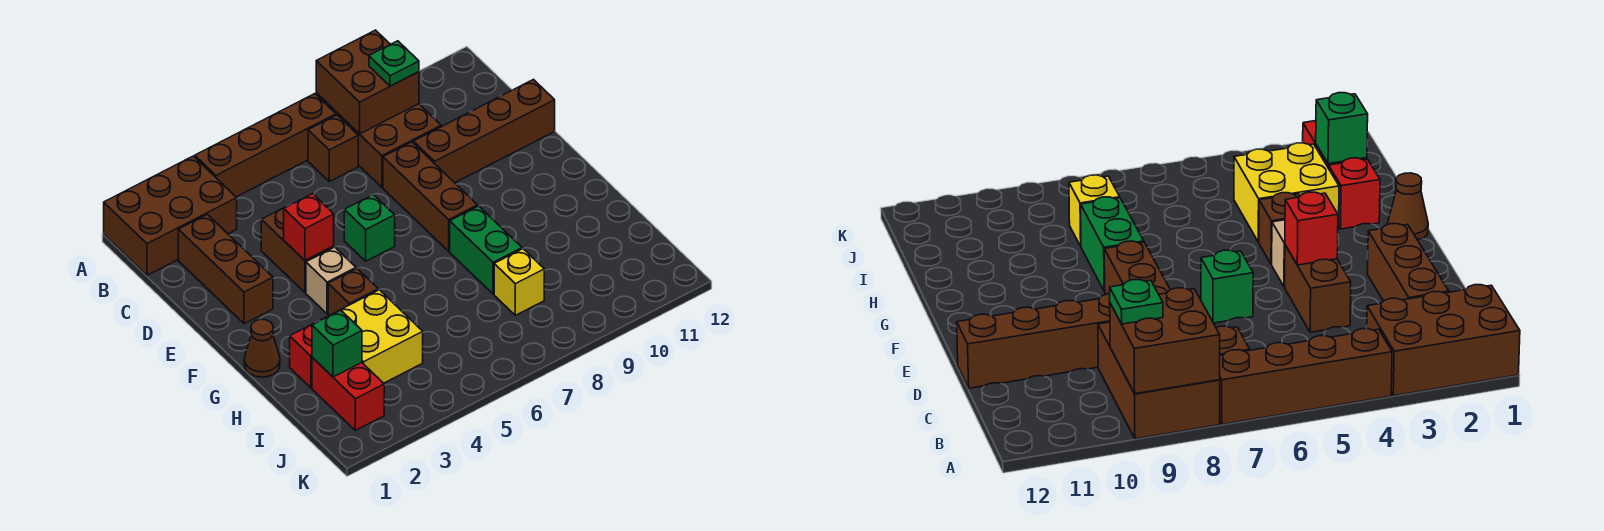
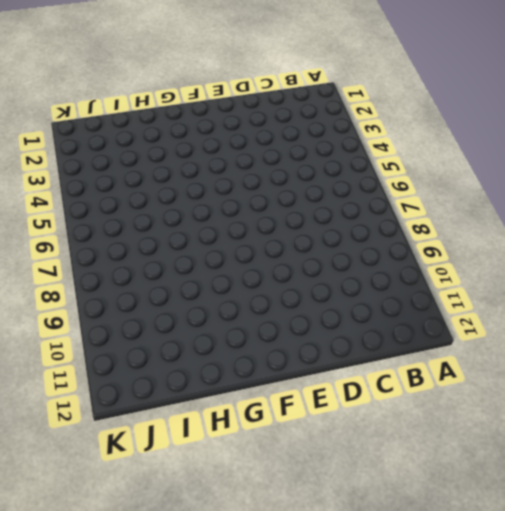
none -> brown brick A1:B3 level 1
none -> brown brick A4:A7 level 1
none -> brown brick A8:C9 level 1

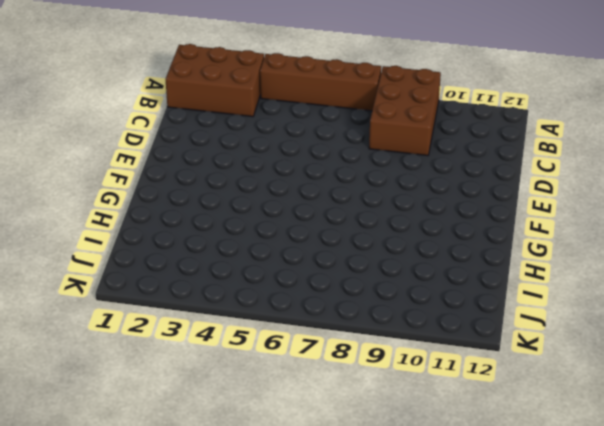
none -> brown brick B7 level 1
none -> brown brick C2:E2 level 1
none -> brown brick D4:E4 level 1

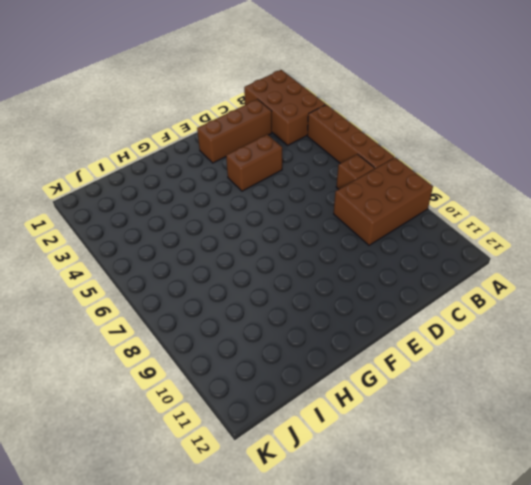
none -> brown brick D8:F8 level 1
none -> brown brick D9:D12 level 1
none -> green brick E6 level 1

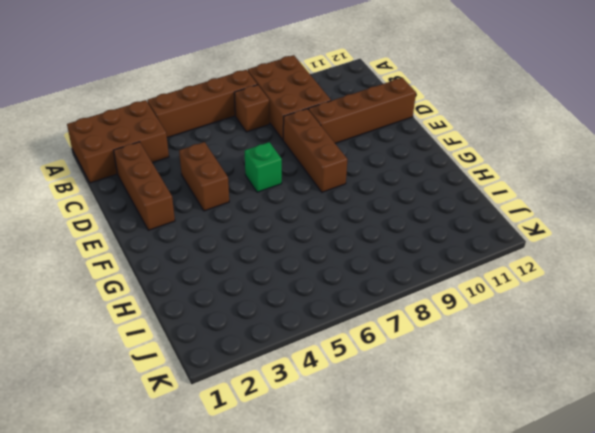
none -> tan brick F4 level 1
none -> brown cone G1 level 1
none -> brown brick G4 level 1

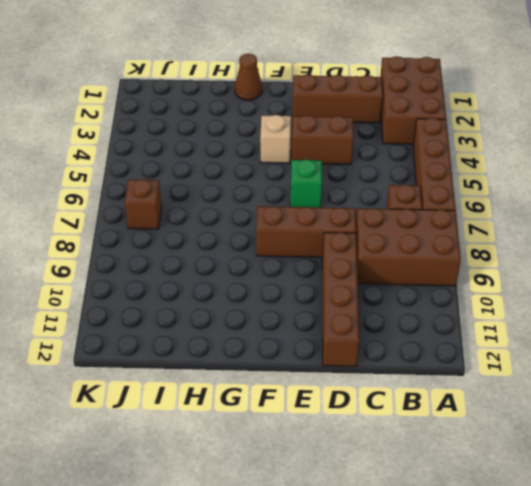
brown brick J7 level 1 -> brown brick G4 level 1
none -> green brick G8:H8 level 1
none -> red brick H2 level 1
none -> yellow brick H3:I4 level 1

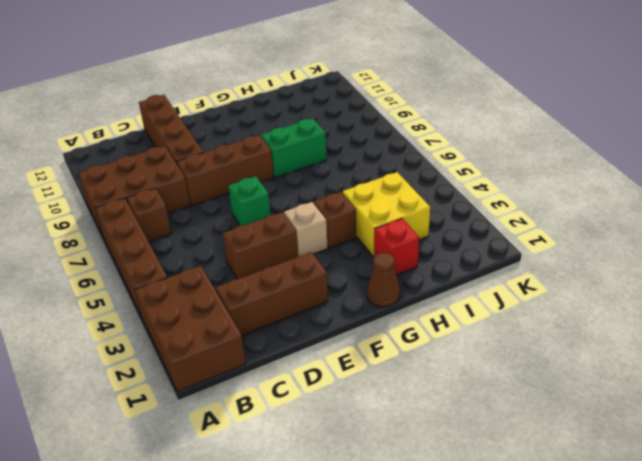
none -> red brick I2:J2 level 1
none -> yellow brick I8 level 1
none -> brown brick A8:B9 level 2

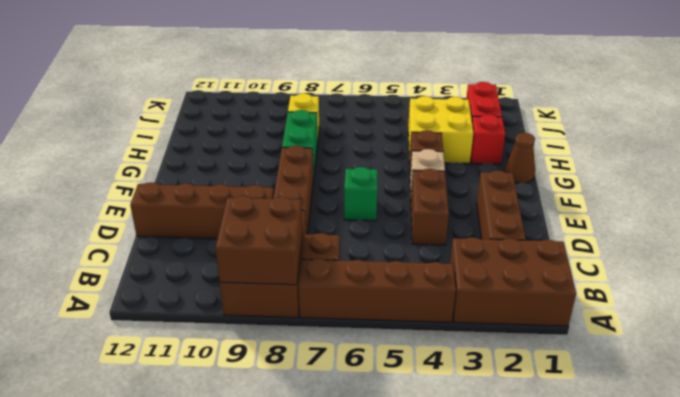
none -> red brick E4 level 2
none -> green brick I2 level 2
none -> green plate B9 level 3

